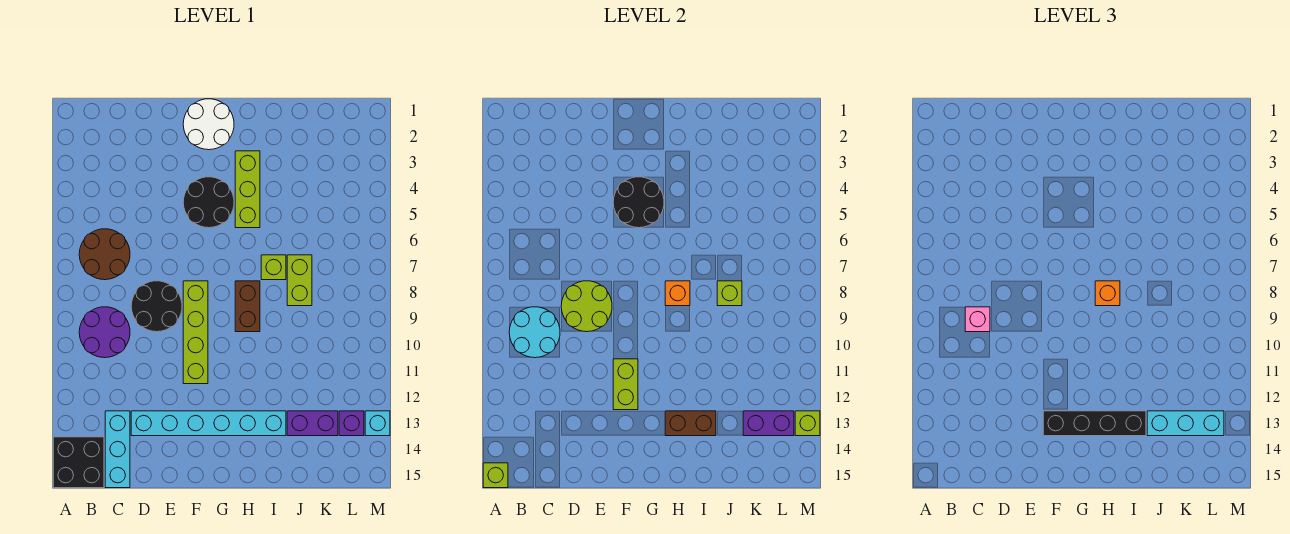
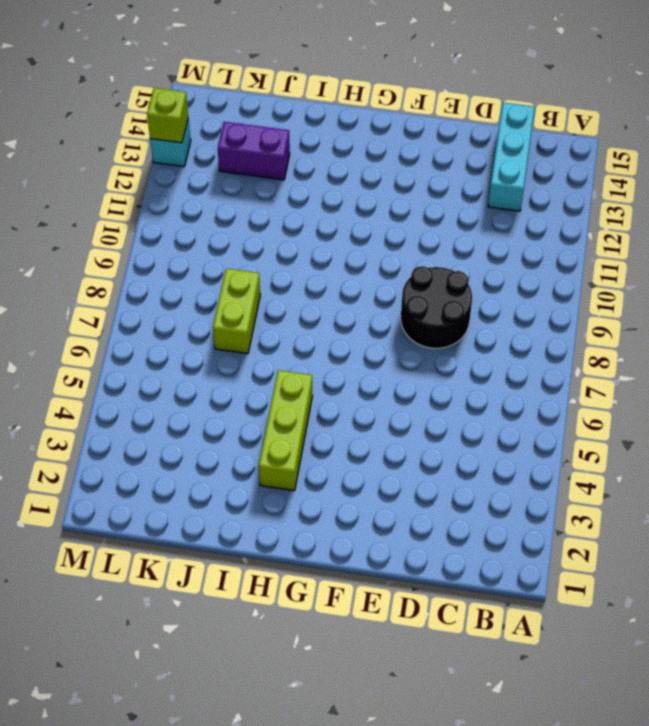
none -> black brick A14:B15 level 1
none -> brown round brick B6:C7 level 1
none -> purple round brick B9:C10 level 1
none -> cyan brick D13:I13 level 1

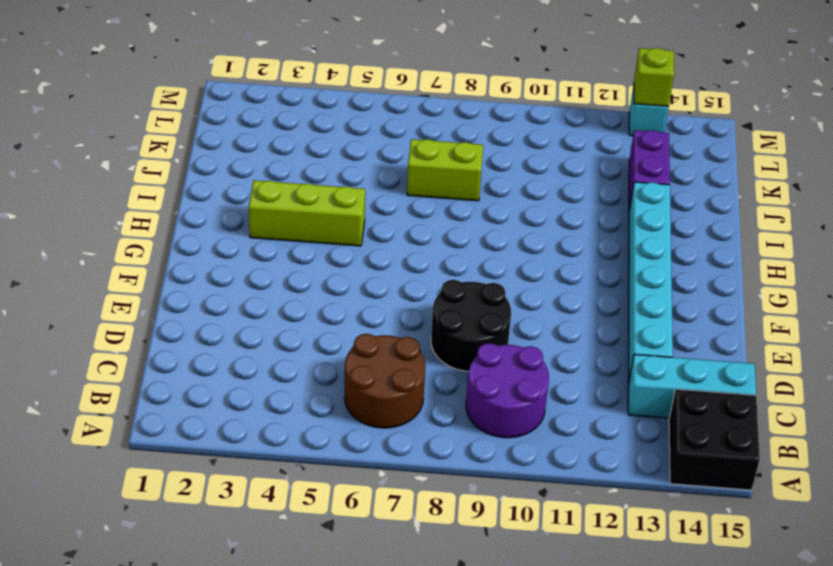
none -> white round brick F1:G2 level 1
none -> black round brick F4:G5 level 1
none -> lime brick F8:F11 level 1
none -> brown brick H8:H9 level 1

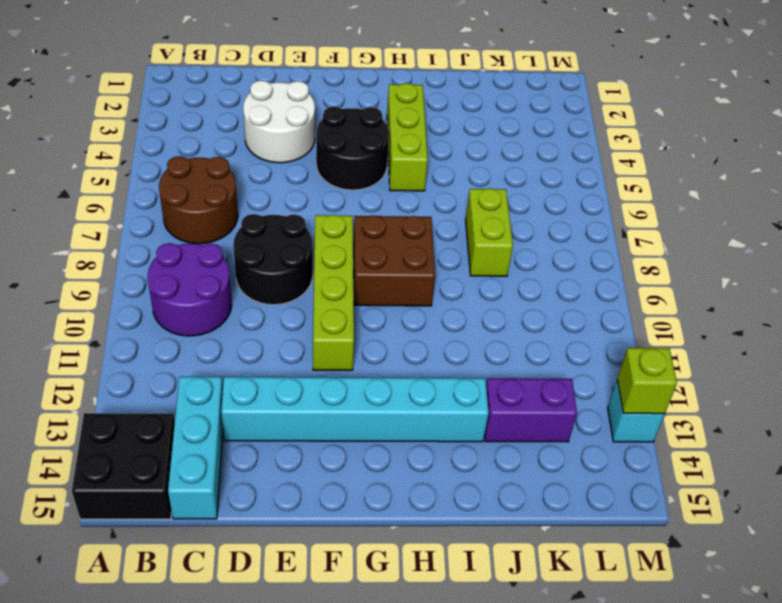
white round brick D3:E4 level 1 -> white round brick F1:G2 level 1
brown brick G8:H9 level 1 -> brown brick H8:H9 level 1
none -> lime brick I7 level 1
none -> purple brick L13 level 1
none -> lime brick A15 level 2
none -> cyan round brick B9:C10 level 2

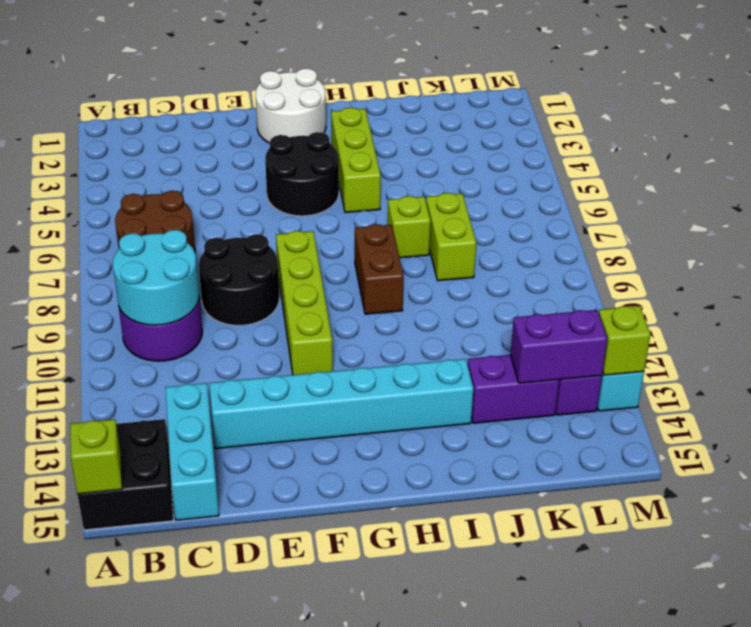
none -> lime round brick D8:E9 level 2
none -> black round brick F4:G5 level 2
none -> lime brick F11:F12 level 2
none -> orange brick H8 level 2

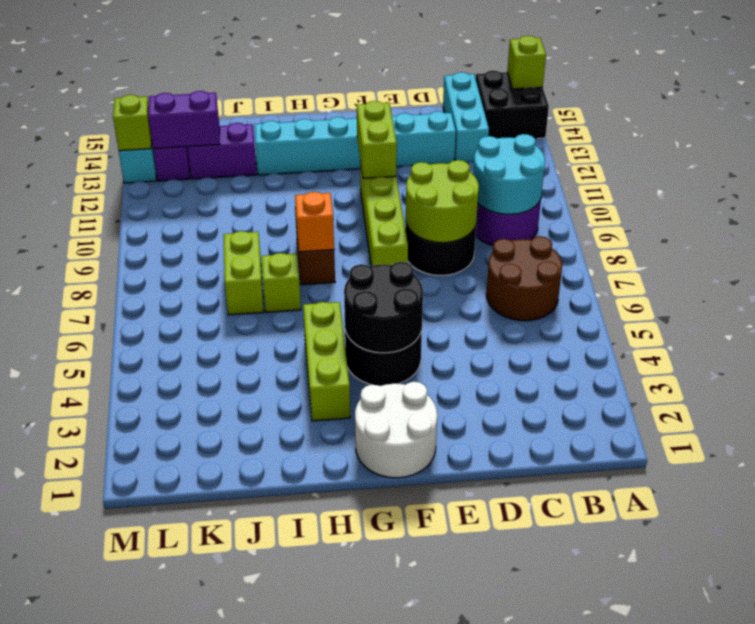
none -> brown brick H13:I13 level 2
none -> lime brick J8 level 2
none -> pink brick C9 level 3
none -> black brick F13:I13 level 3

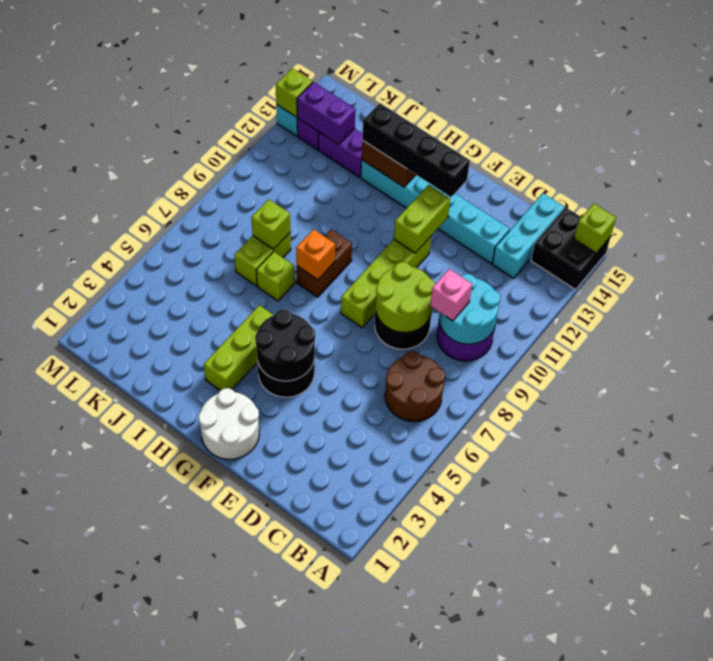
none -> orange brick H8 level 3
none -> cyan brick J13:L13 level 3

